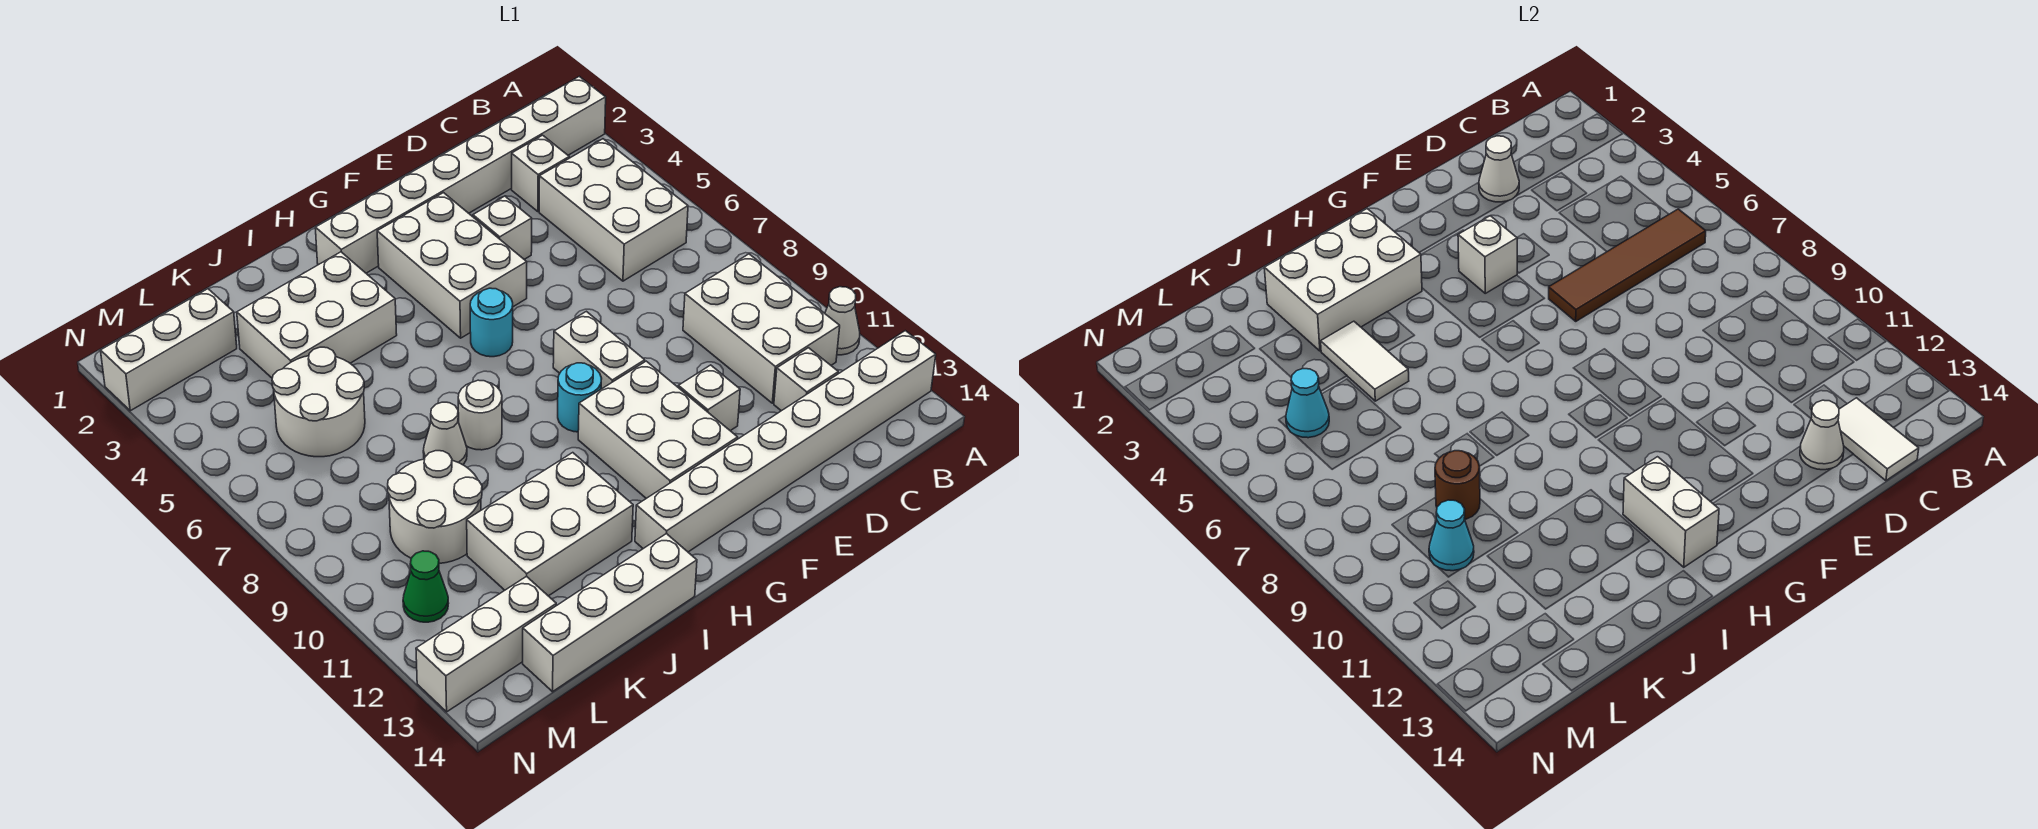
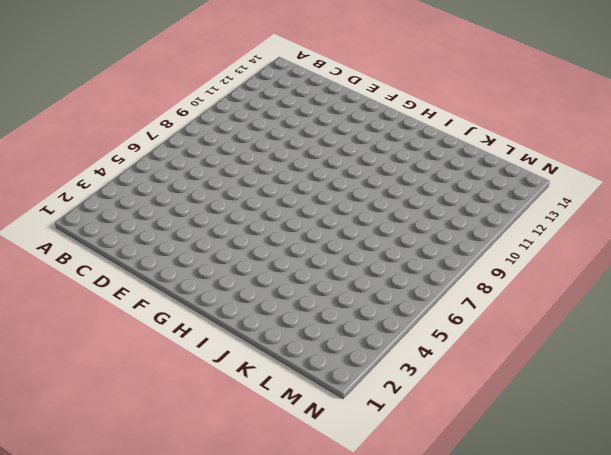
none -> white brick A2:H2 level 1
none -> white cone A11 level 1
none -> white brick A13:H13 level 1
none -> white brick B4:C6 level 1

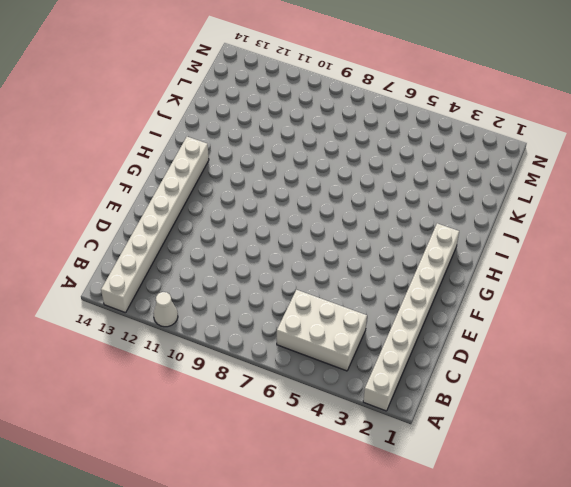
none -> white brick B9:C11 level 1
none -> white brick C3 level 1
none -> white brick C12 level 1
none -> white brick E4 level 1

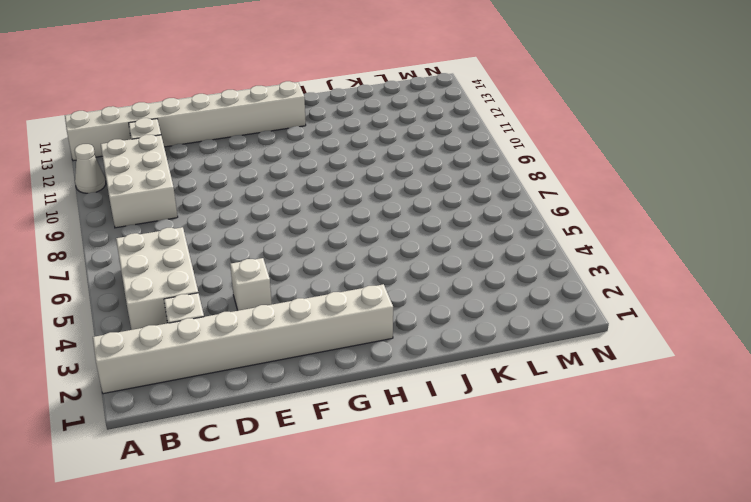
none -> white brick E11 level 1
none -> white brick F3:G5 level 1
none -> white brick F8:F9 level 1
none -> white brick F10:G12 level 1

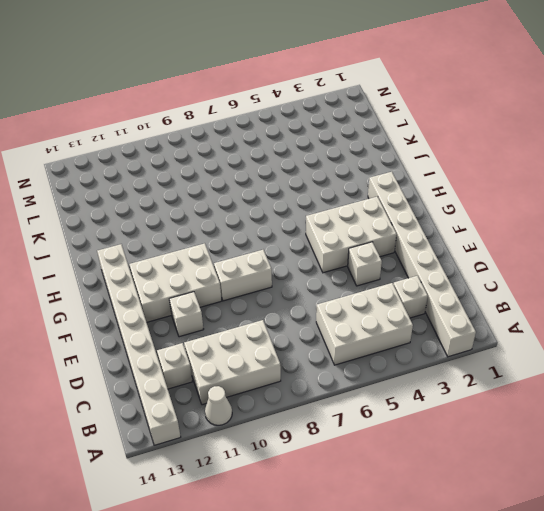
none -> cyan round brick G6 level 1
none -> cyan round brick G9 level 1
none -> white brick I3:K4 level 1
none -> white round brick I8 level 1

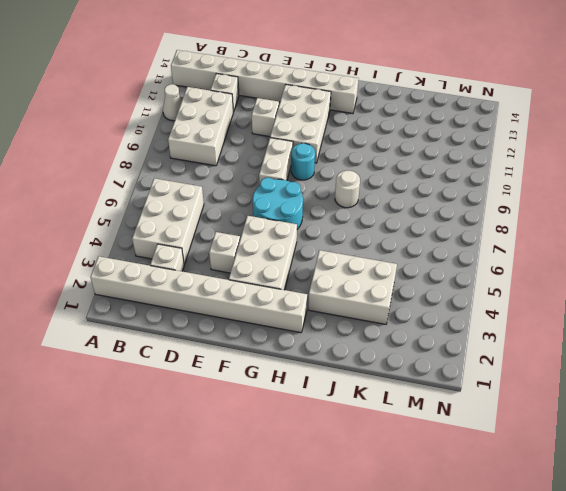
cyan round brick F6:G7 level 1 -> cyan round brick G6 level 1
none -> white brick I11:K12 level 1
none -> white brick I14:L14 level 1
none -> white cone J8 level 1
none -> white round brick K5:L6 level 1

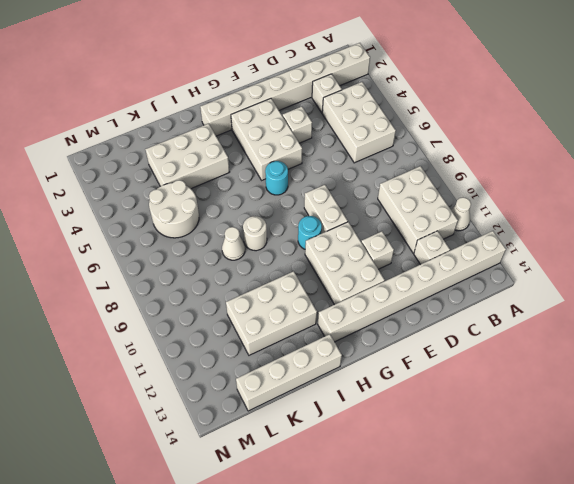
none -> white round brick K9:L10 level 1
none -> white brick L2:N2 level 1
none -> white brick L13:N13 level 1
none -> green cone M11 level 1

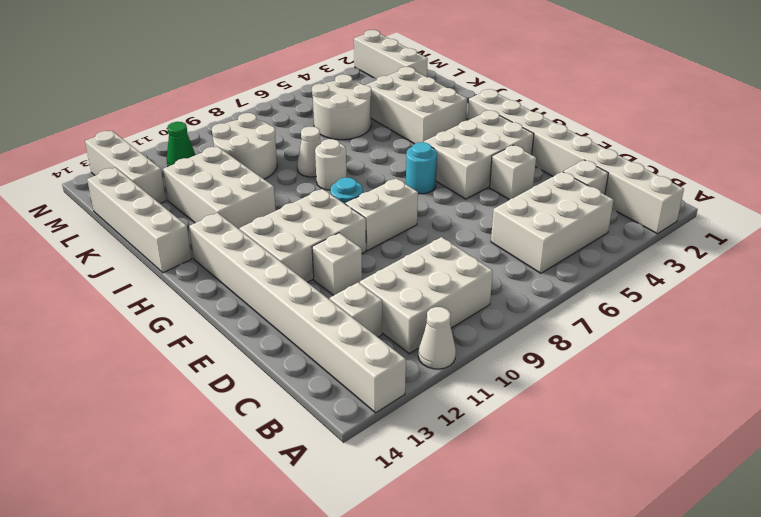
none -> brown tile B6:E6 level 2
none -> white tile C13:C14 level 2
none -> white cone D2 level 2
none -> white cone D13 level 2

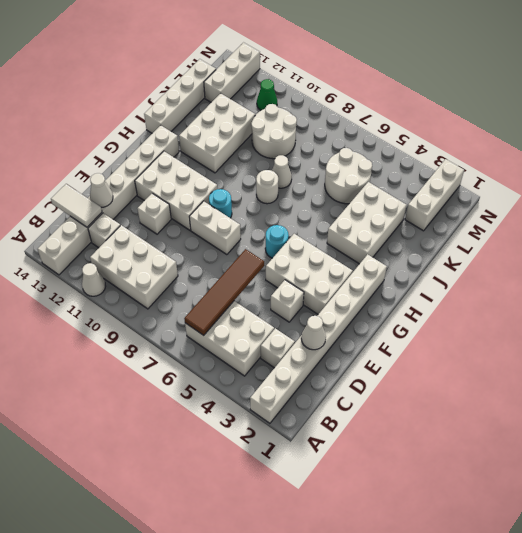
none -> white brick F4 level 2
none -> white brick H2:J3 level 2
none -> white brick H12:H13 level 2
none -> white tile J4:J5 level 2

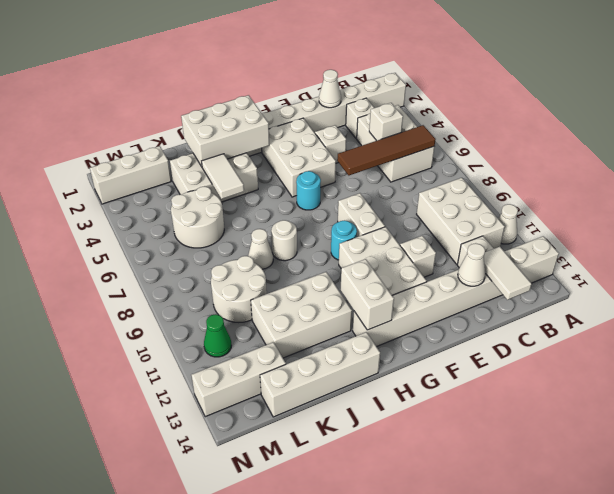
white brick C5 level 2 -> white brick F4 level 2
none -> brown round brick K9 level 2
none -> cyan cone L5 level 2
none -> cyan cone L10 level 2

